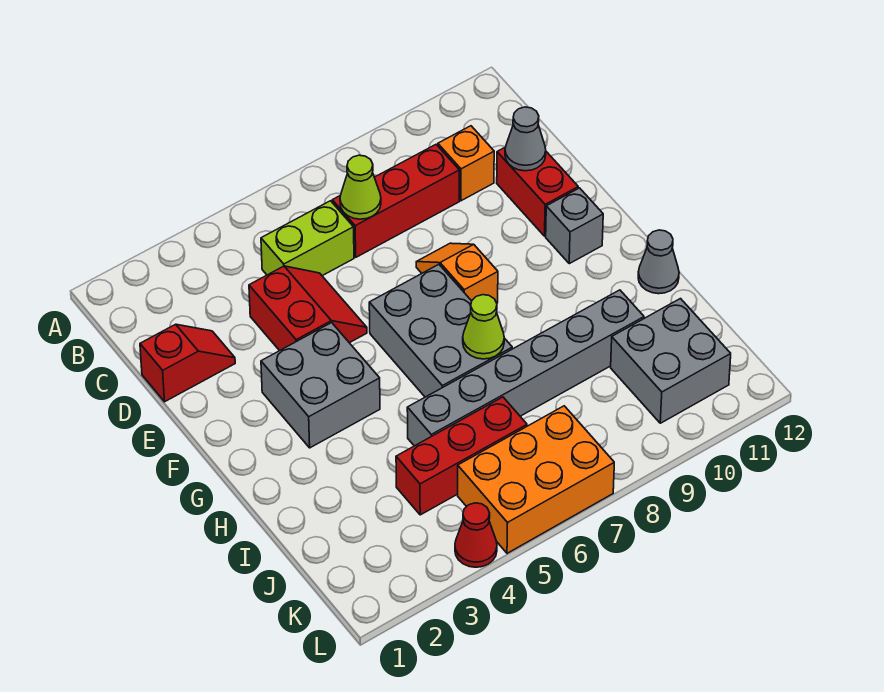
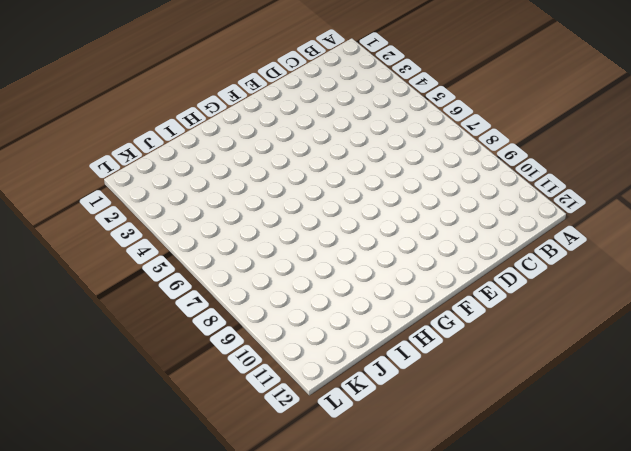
none -> lime brick C5:C6 level 1
none -> red brick C7:C9 level 1
none -> orange brick C10 level 1

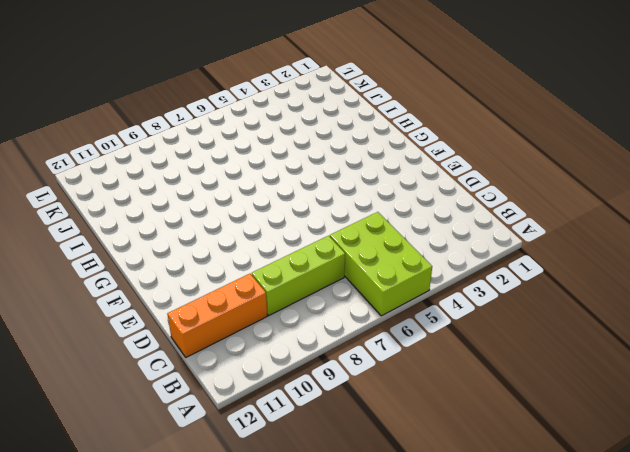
lime brick A5:C6 level 1 -> lime brick C5:C6 level 1
lime brick C7:C9 level 1 -> red brick C7:C9 level 1
orange brick C10:C12 level 1 -> orange brick C10 level 1
none -> red slope D1:D2 level 1 top 1
none -> red slope D4:E5 level 1 top 4
none -> red brick D11:E11 level 1

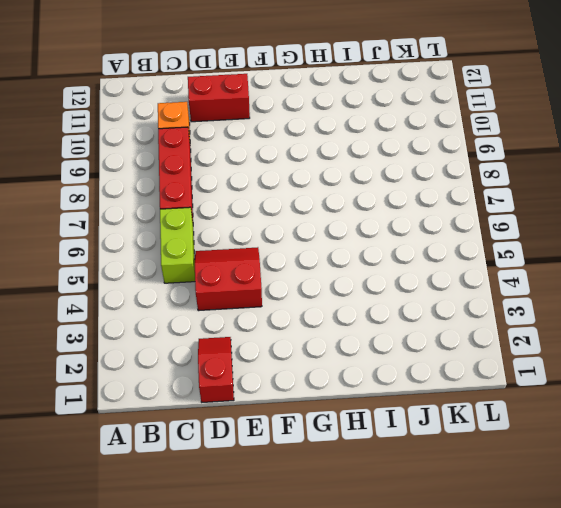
none -> orange slope E8:F8 level 1 top F
none -> grey brick F3:G4 level 1
none -> grey brick F6:H7 level 1

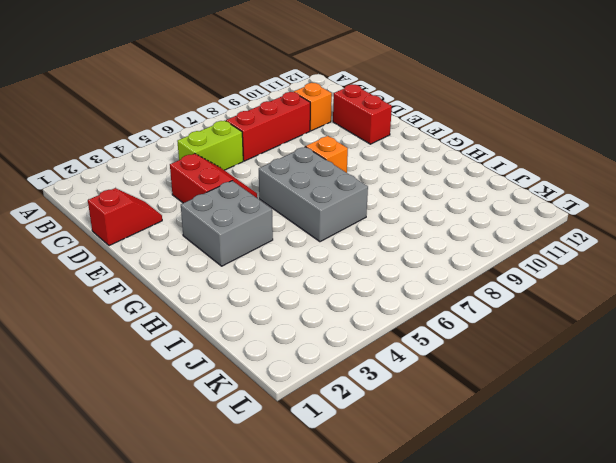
none -> grey brick F11 level 1
none -> grey cone H12 level 1
none -> grey brick I5:I10 level 1

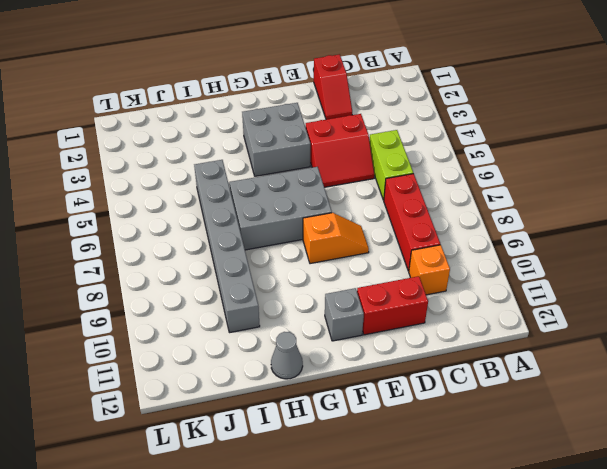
none -> red brick J4:J6 level 1
none -> grey brick J10:K11 level 1
none -> orange brick K5:L7 level 1

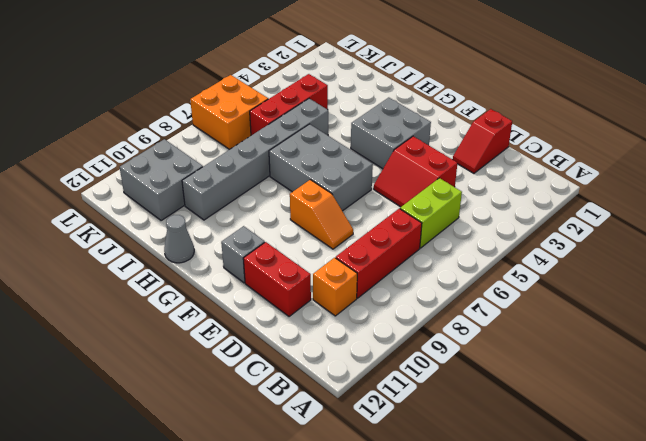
orange brick K6:L7 level 1 -> orange brick K5:L7 level 1
none -> red cone L4 level 1
none -> lime cone C7 level 2
none -> grey cone D11 level 2

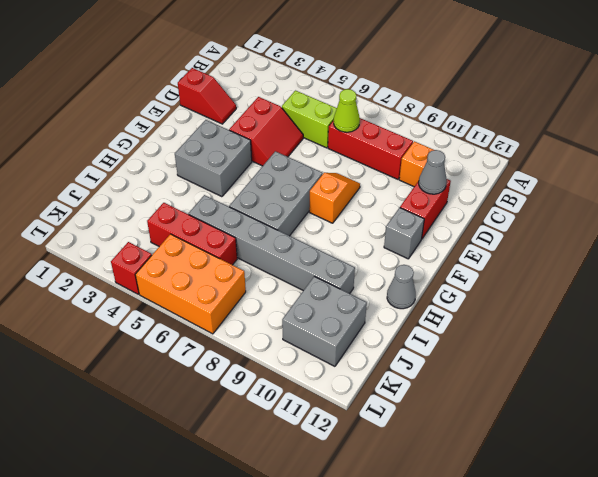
red brick L4 level 1 -> red cone L4 level 1
none -> lime cone H7 level 2

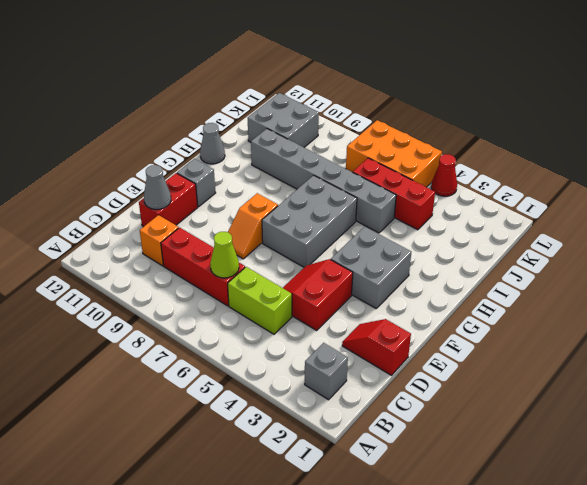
grey brick B2 level 1 -> none
none -> lime cone H7 level 2

